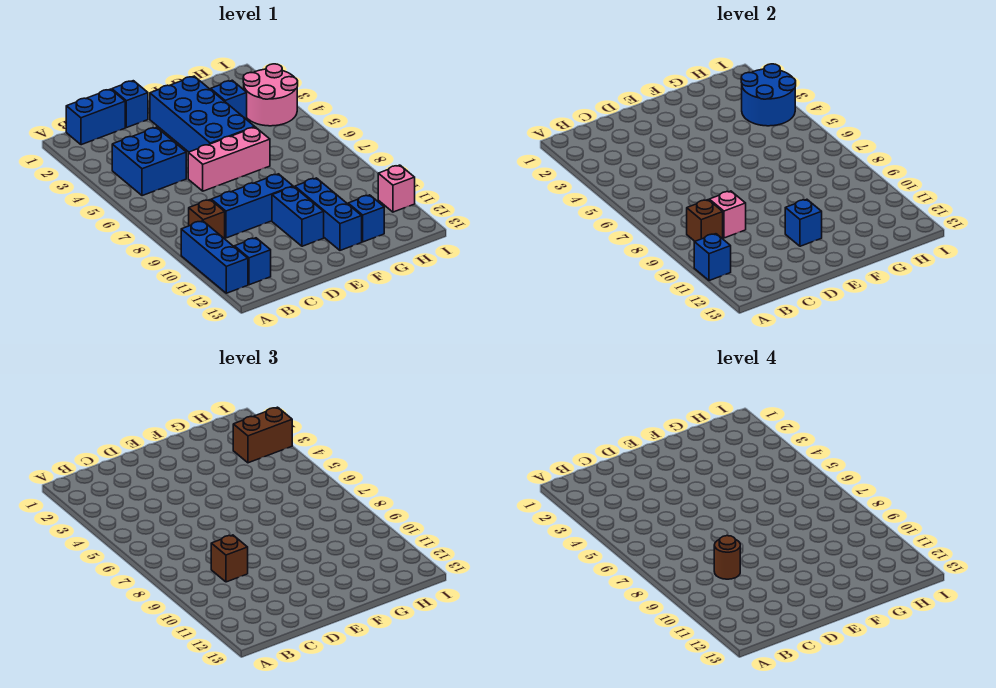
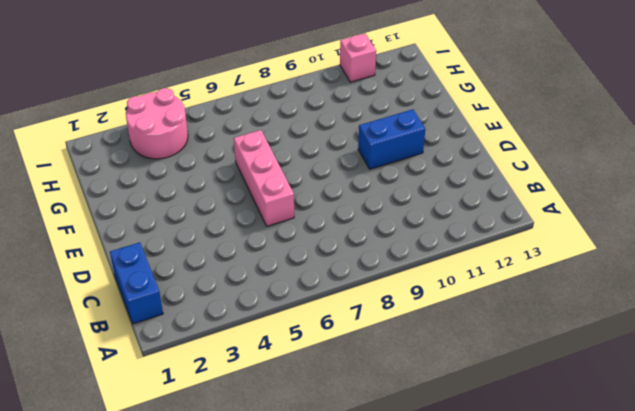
none -> blue brick A10:A12 level 1
none -> blue brick B4:C5 level 1
none -> brown brick B9 level 1

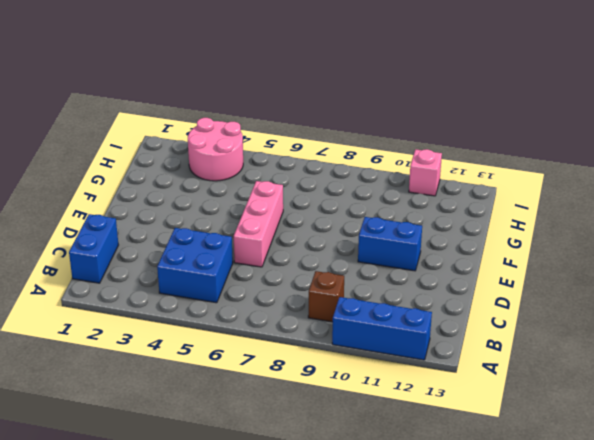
none -> blue brick B12 level 1
none -> blue brick C9:E9 level 1
none -> blue brick D1 level 1

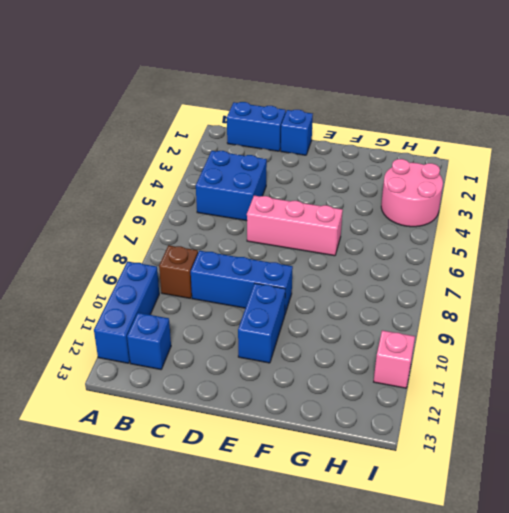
none -> blue brick E2:F5 level 1
none -> blue brick F10:F12 level 1
none -> blue brick G3 level 1

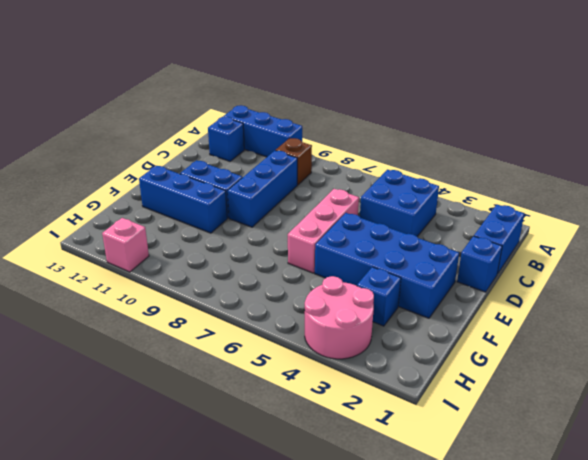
none -> blue brick G12 level 1
none -> blue brick A11 level 2
none -> brown brick B9 level 2

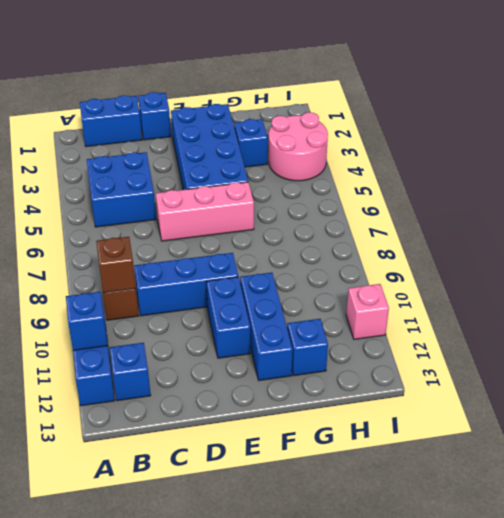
none -> pink brick C9 level 2
none -> blue brick E11 level 2
none -> blue round brick H3:I4 level 2

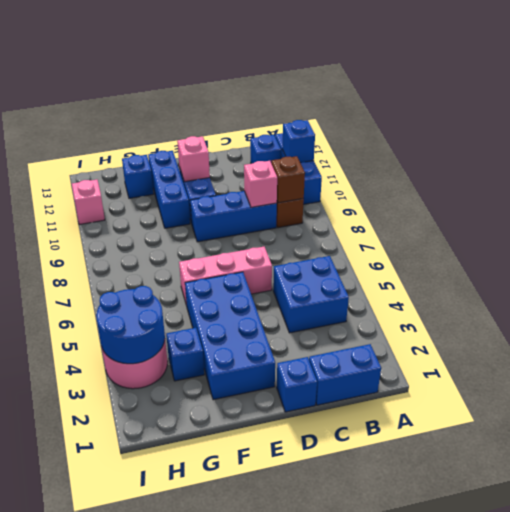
pink brick E11 level 2 -> blue brick E11 level 2
none -> brown brick C9 level 3
none -> brown brick H3:I3 level 3
none -> brown round brick C9 level 4

